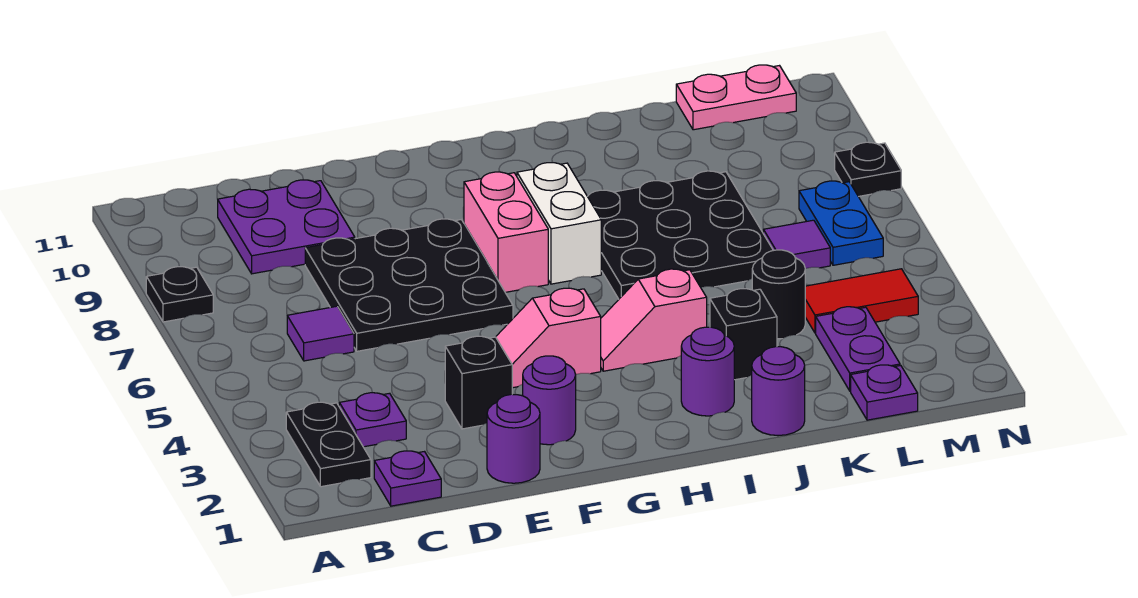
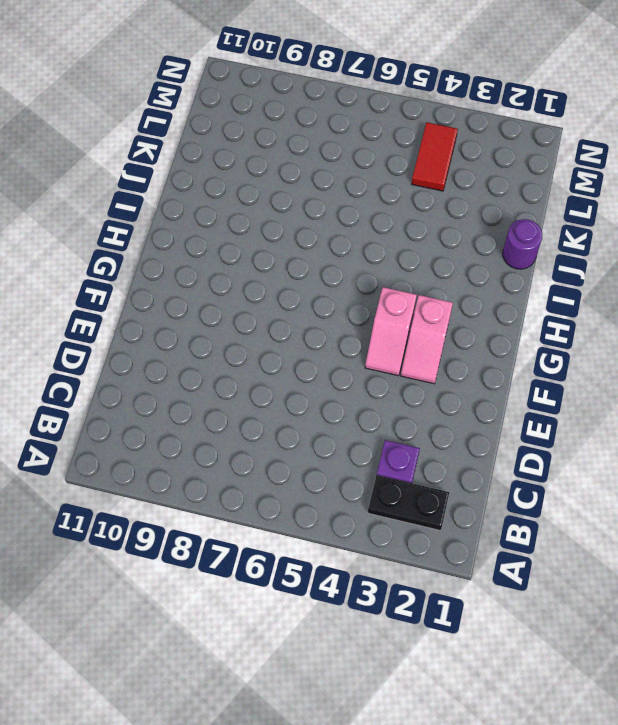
pink slope F3:G3 level 1 top G -> pink slope H4:I4 level 1 top I
none -> black plate A8 level 1
none -> purple plate C1 level 1
none -> purple tile C6 level 1

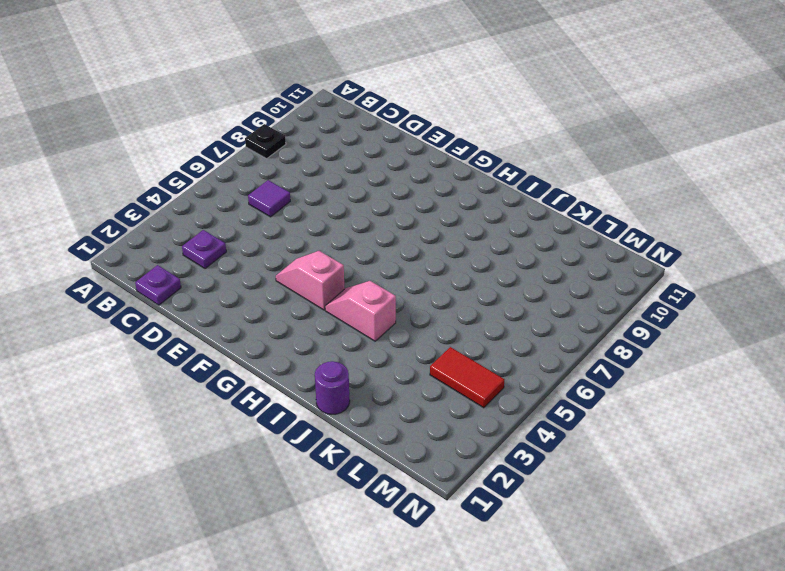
none -> black plate B2:B3 level 1
none -> purple plate C9:D10 level 1
none -> black plate D6:F8 level 1

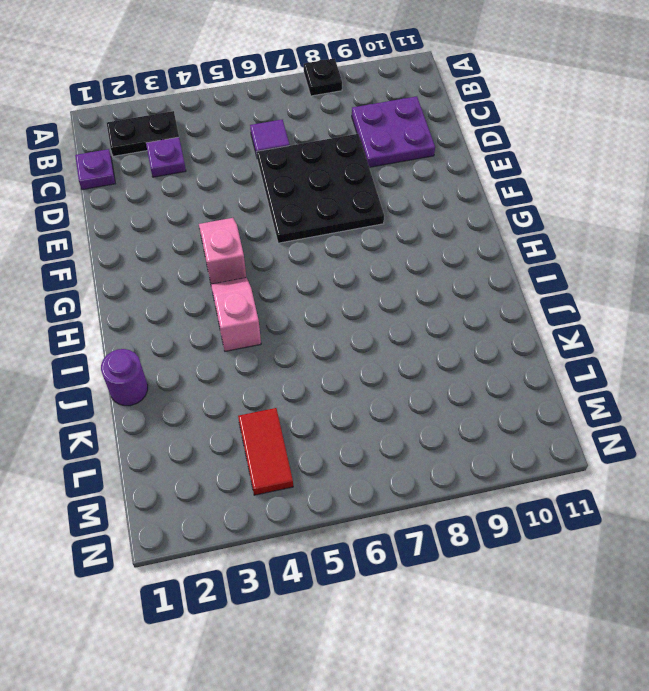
none -> purple round brick E1 level 1
none -> black brick E3 level 1
none -> purple round brick F2 level 1

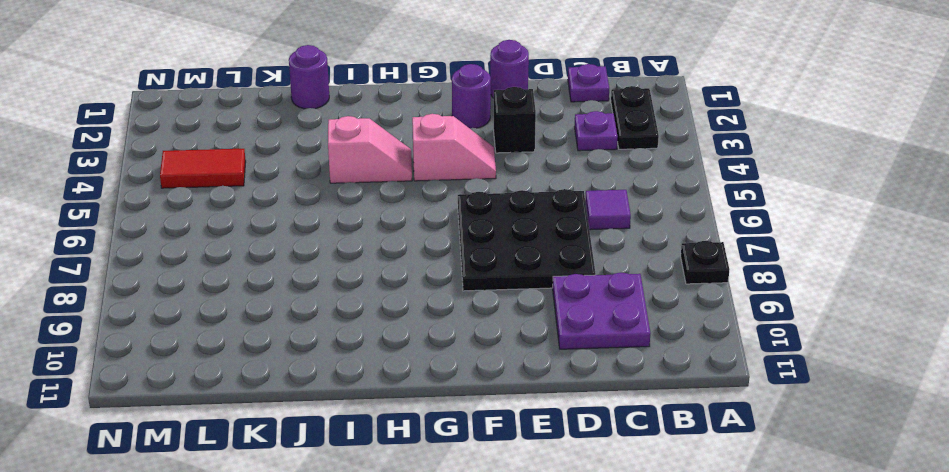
none -> pink brick G7:G8 level 1
none -> white brick H7:H8 level 1
none -> purple round brick I2 level 1

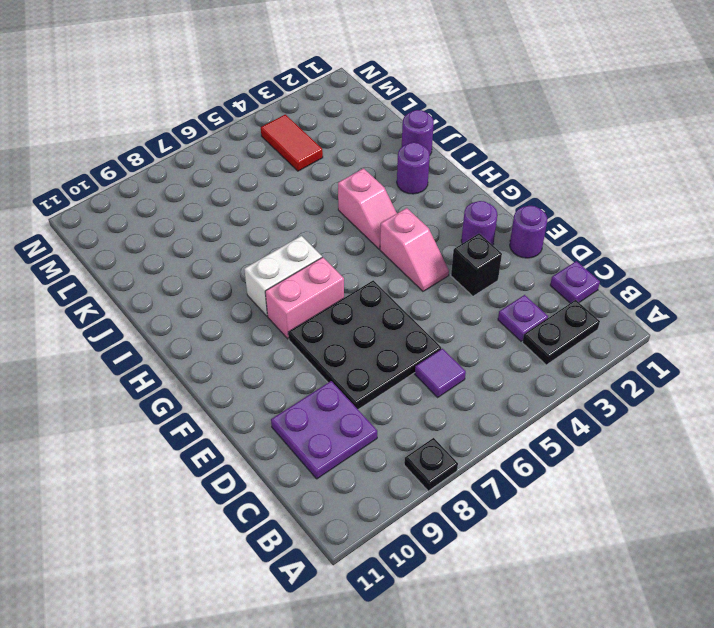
none -> black plate I6:K8 level 1
none -> black brick J3 level 1
none -> black round brick K4 level 1

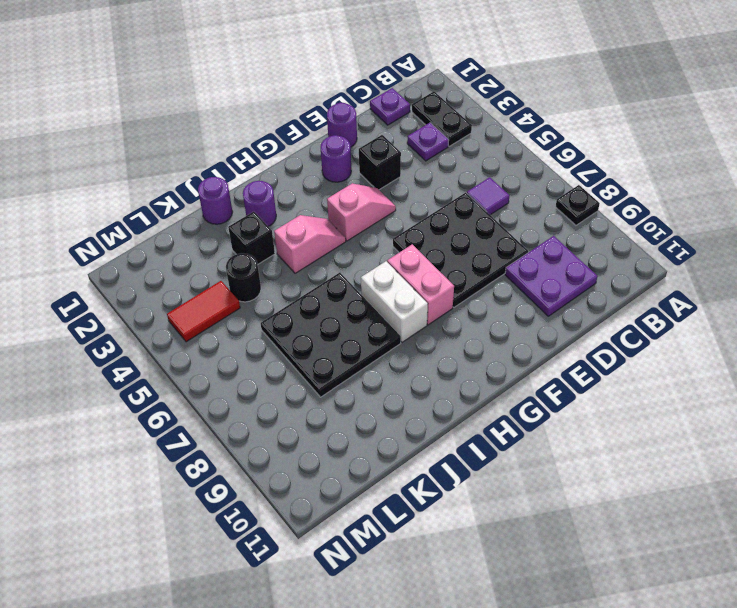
none -> purple plate L1 level 1
none -> purple plate L2:L3 level 1
none -> purple tile L6 level 1

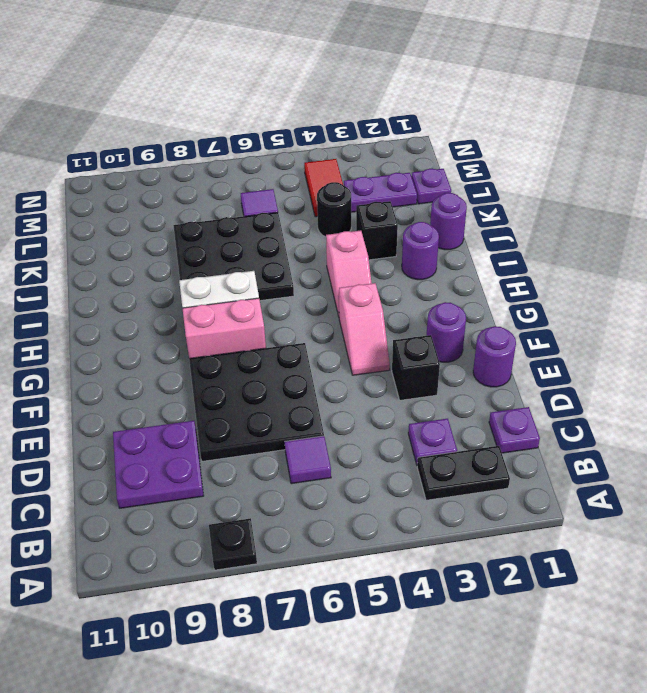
none -> pink plate L11:M11 level 1
none -> blue plate M6:M7 level 1
none -> black plate N8 level 1

